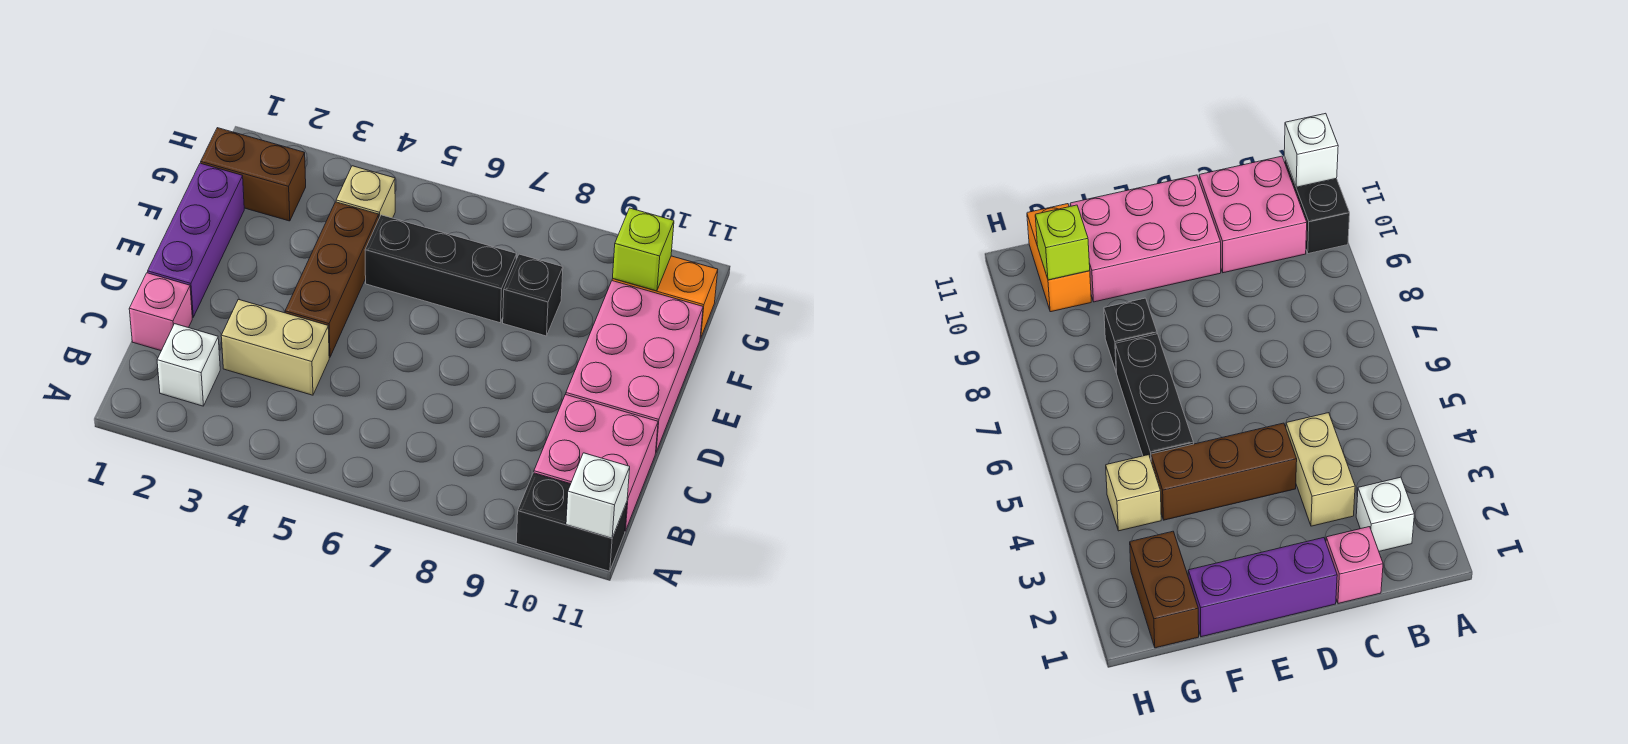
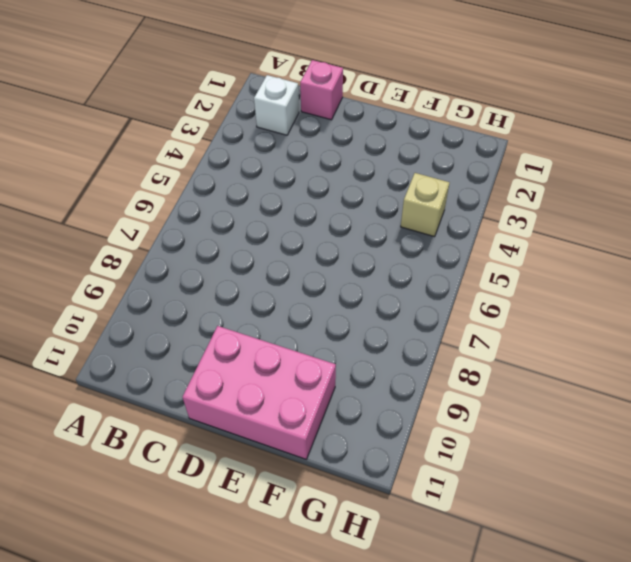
none -> black brick A10:A11 level 1
none -> pink brick B10:C11 level 1
none -> tan brick C3:C4 level 1

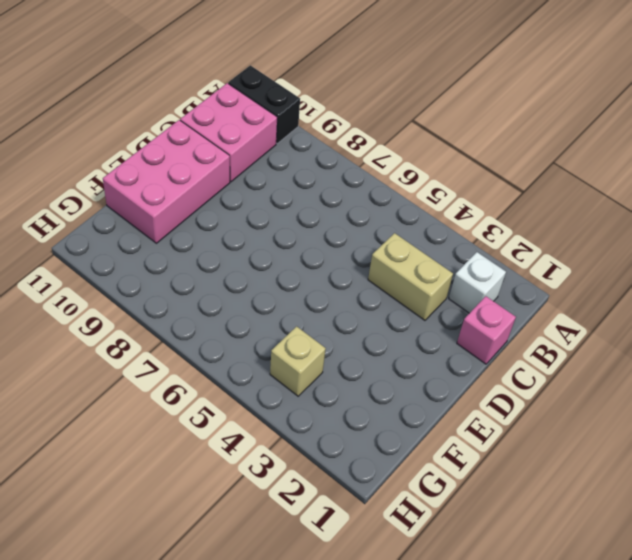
none -> purple brick D1:F1 level 1
none -> brown brick D4:F4 level 1
none -> black brick F5:F7 level 1

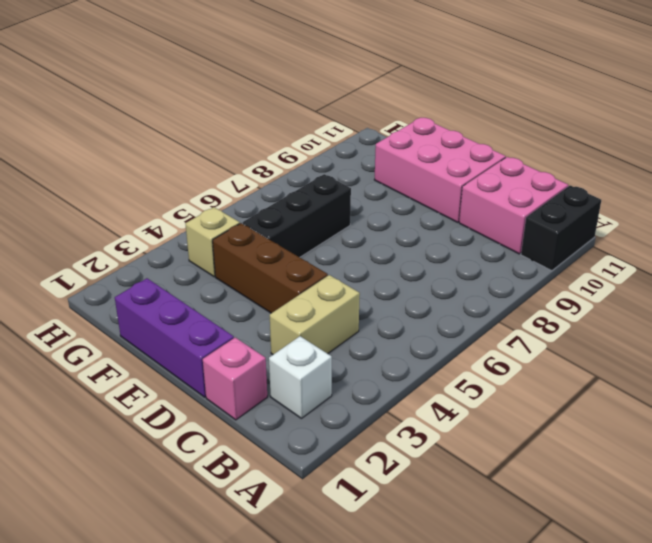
none -> black brick F8 level 1
none -> brown brick G1:G2 level 1
none -> orange brick G10:G11 level 1

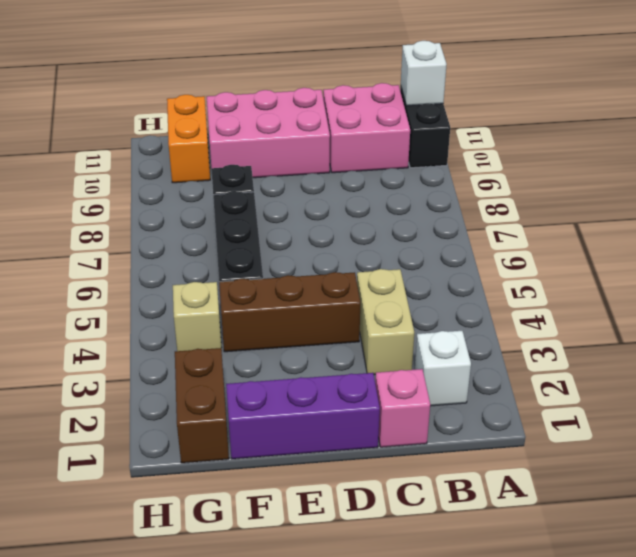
none -> lime brick G10 level 2

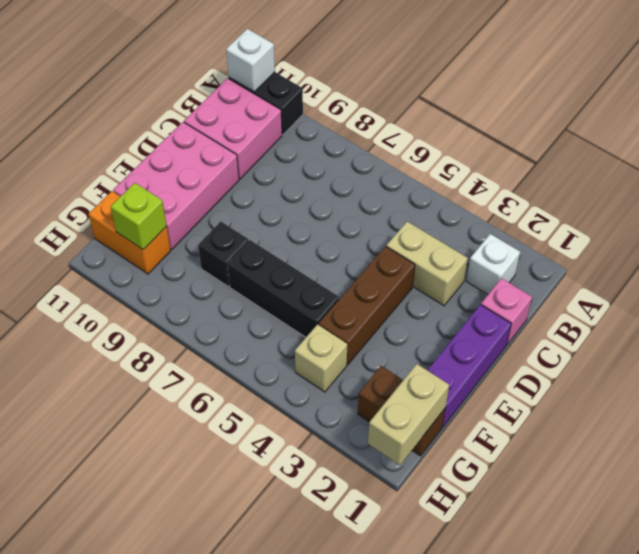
tan brick G1:H1 level 2 -> none

